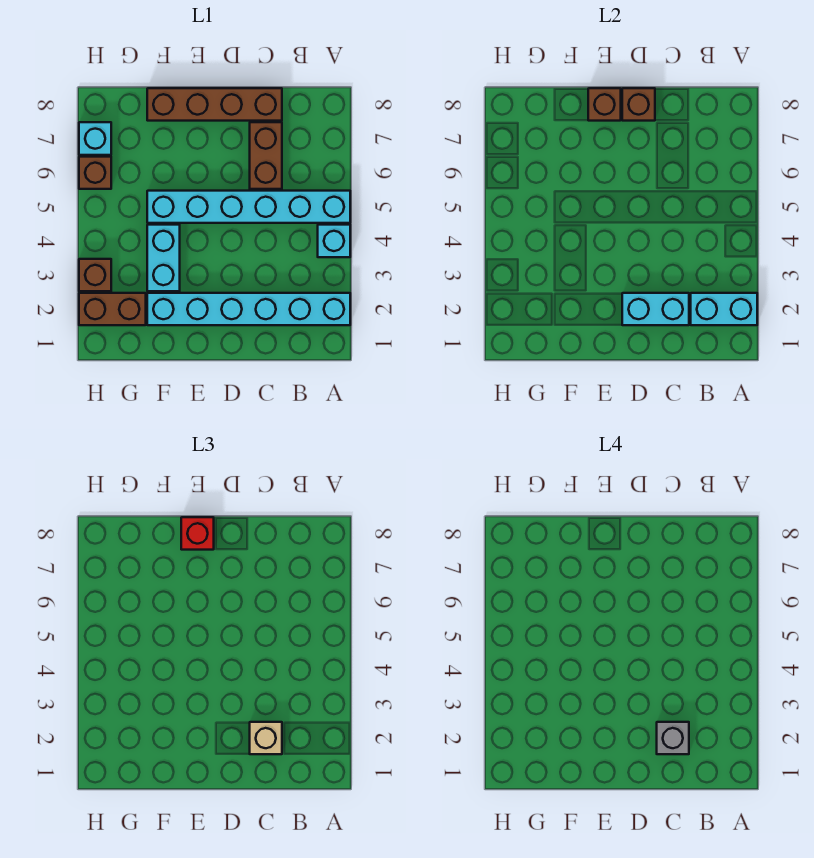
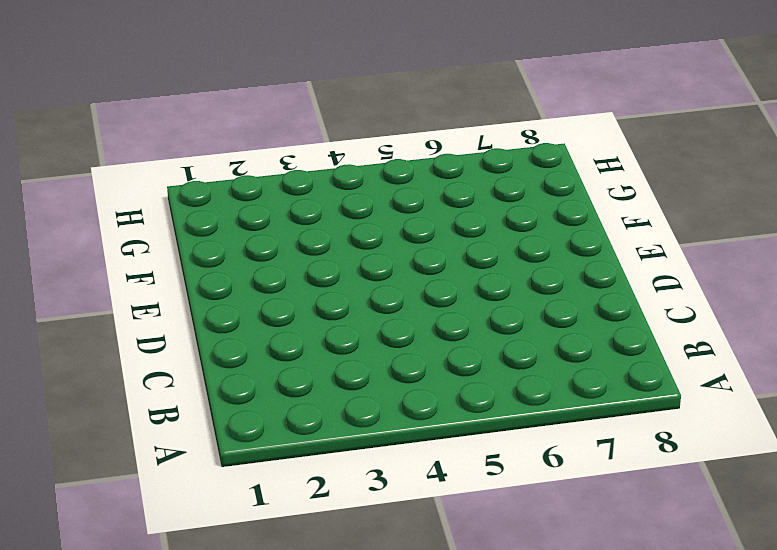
none -> cyan brick A2:F2 level 1
none -> cyan brick A4 level 1
none -> cyan brick A5:F5 level 1

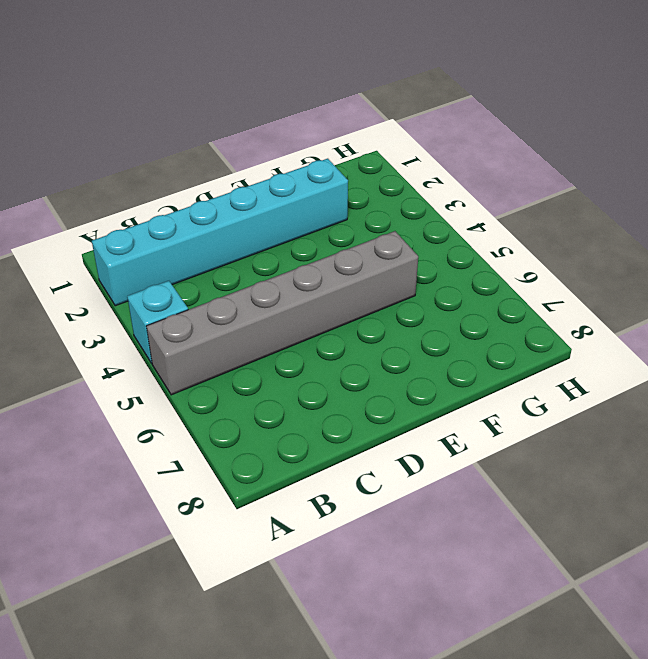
grey brick A5:F5 level 1 -> cyan brick A5:F5 level 1
none -> brown brick C6:C7 level 1
none -> brown brick C8:F8 level 1
none -> cyan brick F3:F4 level 1

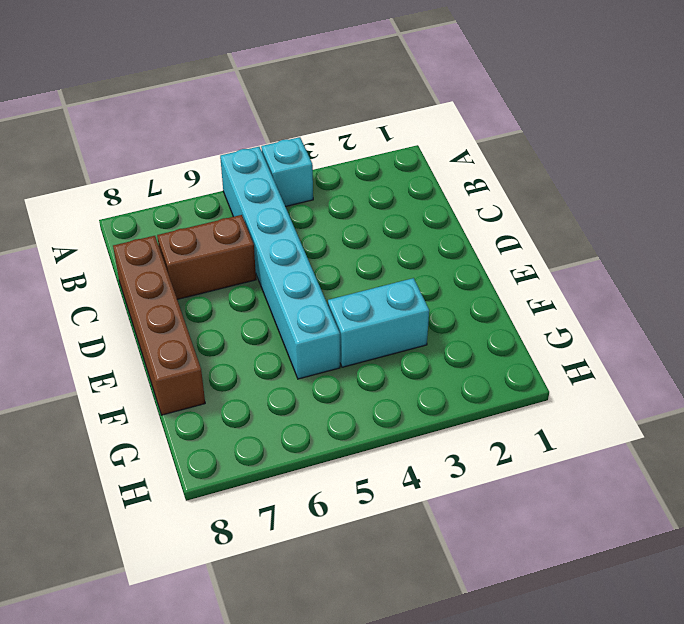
none -> cyan brick A2:F2 level 1
none -> brown brick G2:H2 level 1
none -> brown brick H3 level 1

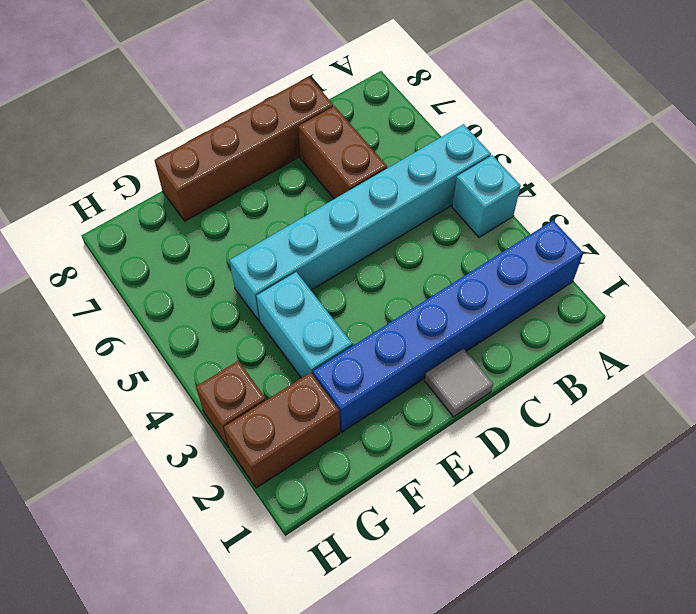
blue brick A2:F2 level 1 -> cyan brick A2:F2 level 1
grey tile D1 level 1 -> none
none -> brown brick H6 level 1
none -> cyan brick H7 level 1
none -> cyan brick A2:B2 level 2

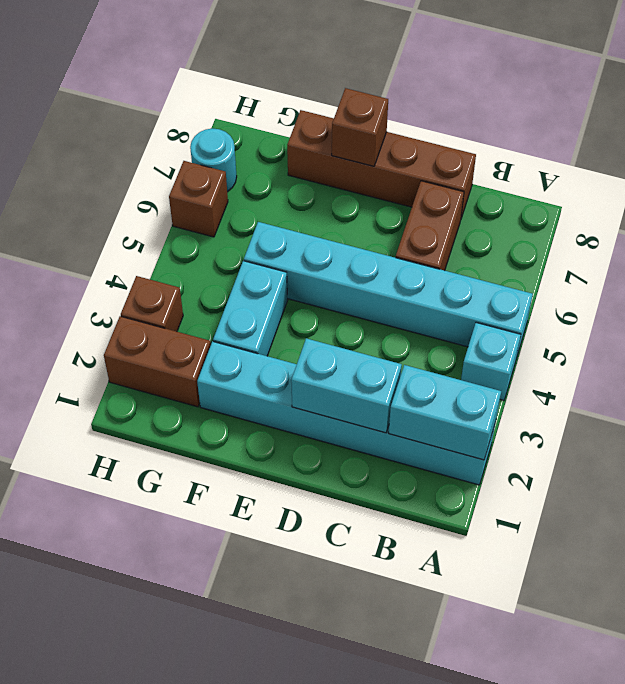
cyan round brick H7 level 1 -> cyan brick H7 level 1
none -> brown brick D8 level 2
none -> tan brick C2 level 3
none -> red brick E8 level 3

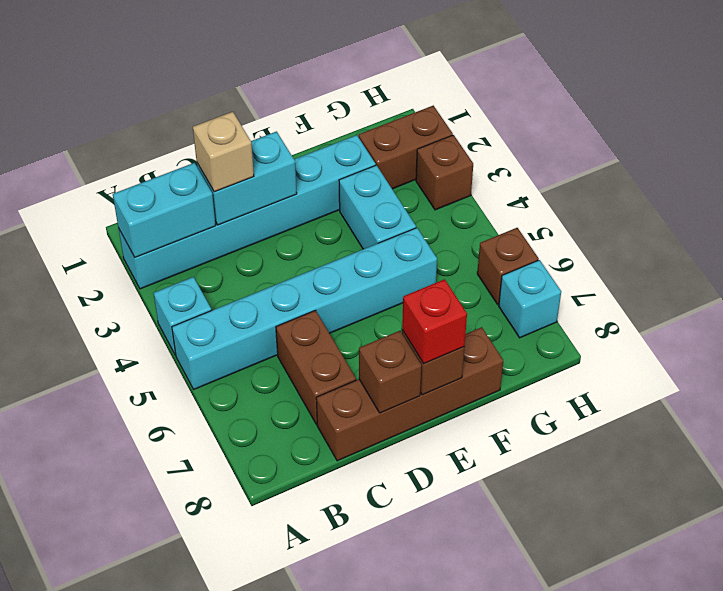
none -> grey brick C2 level 4

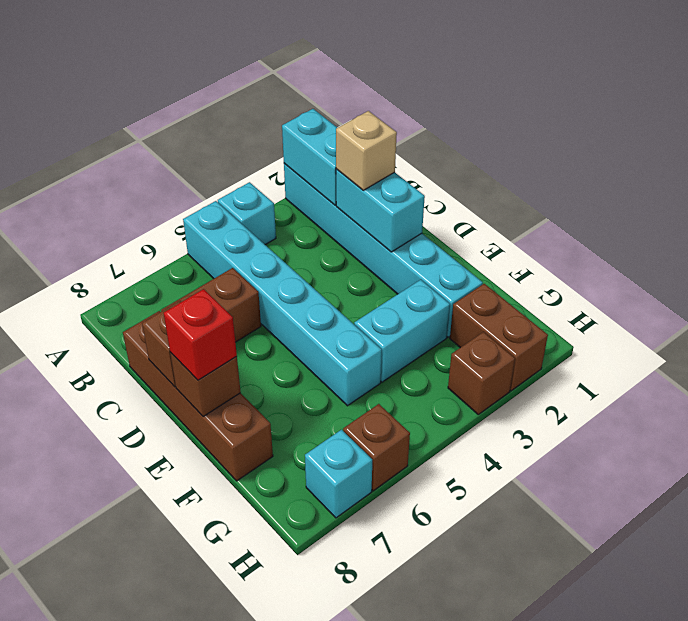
none -> grey brick C2 level 4

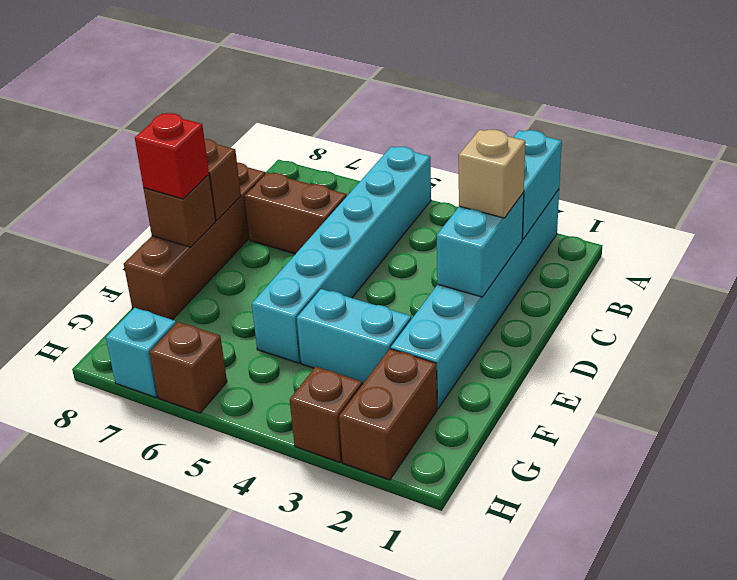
none -> cyan brick A4 level 1
none -> grey brick C2 level 4

